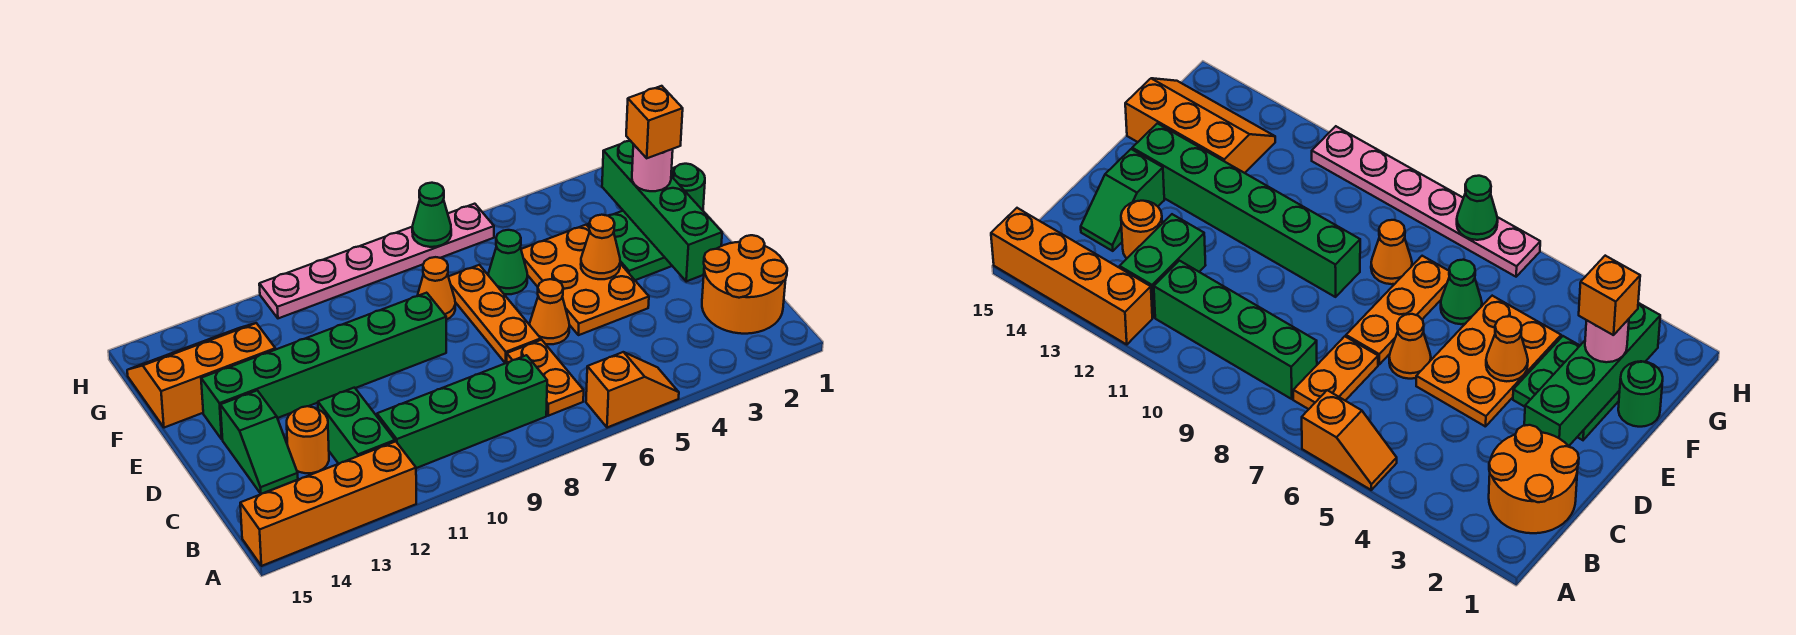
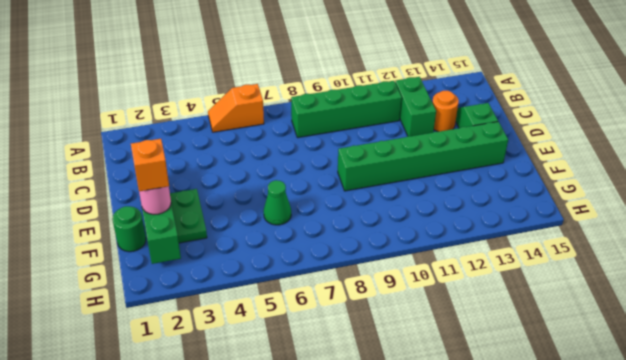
none -> orange brick A12:A15 level 1
none -> orange round brick B1:C2 level 1
none -> orange plate B7:C7 level 1

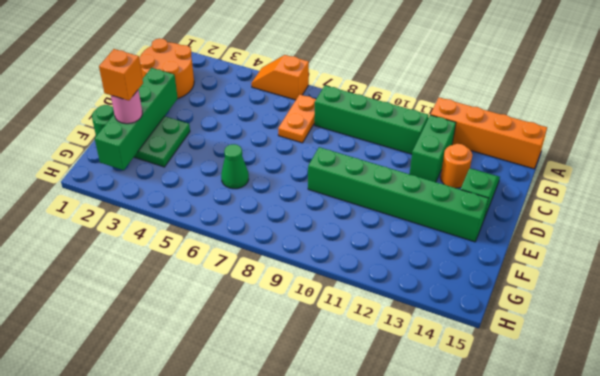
none -> orange plate D4:F5 level 1
none -> orange cone D6 level 1
none -> orange plate D7:F7 level 1

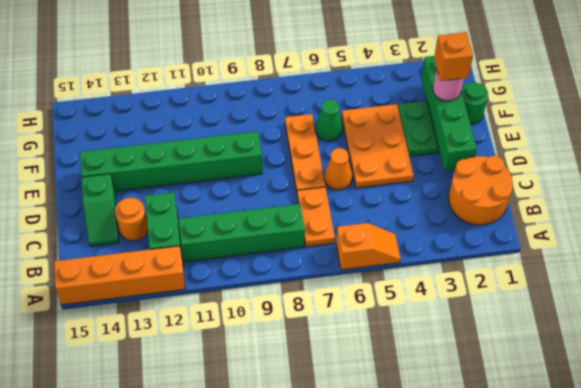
none -> orange cone F8 level 1
none -> orange slope F13:G15 level 1 top F
none -> pink plate H6:H11 level 1

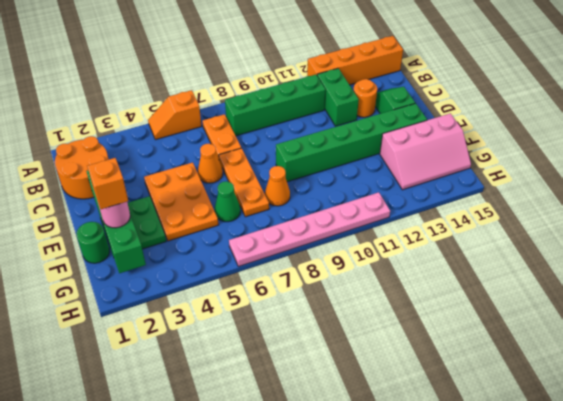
pink slope F13:G15 level 1 top F -> orange slope F13:G15 level 1 top F
none -> orange cone E4 level 2
none -> green cone H7 level 2

